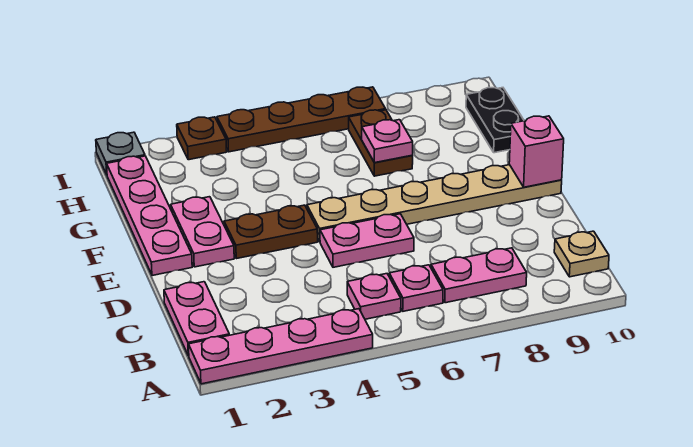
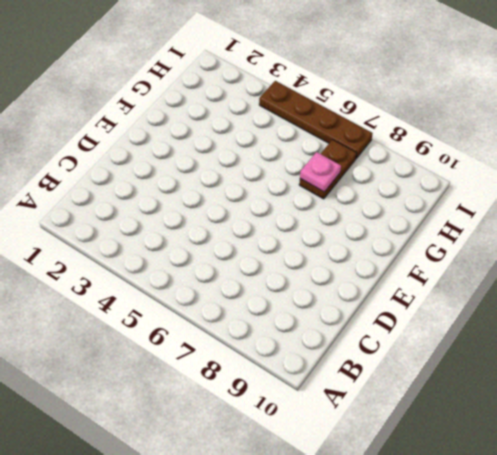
none -> pink plate A1:A4 level 1
none -> pink plate B1:C1 level 1
none -> pink plate B5 level 1

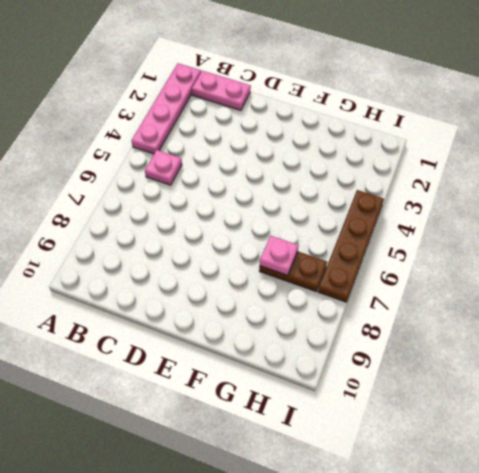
none -> pink plate B6 level 1
none -> pink plate B7:B8 level 1
none -> tan plate B10 level 1

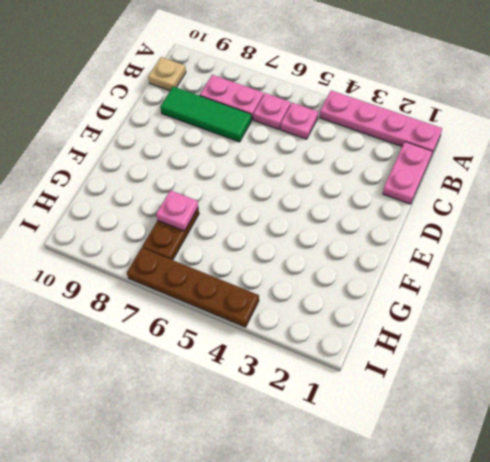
green tile C7:C9 level 1 -> none
none -> pink plate D5:D6 level 1
none -> pink plate E1:H1 level 1
none -> pink plate E2:F2 level 1

